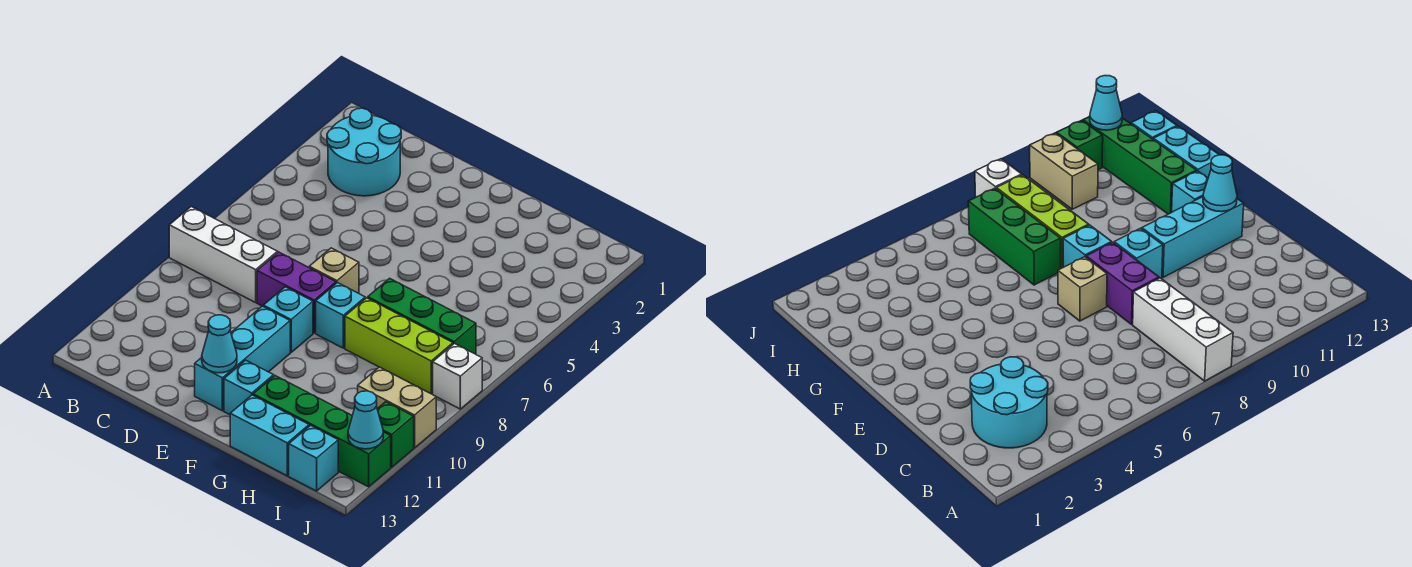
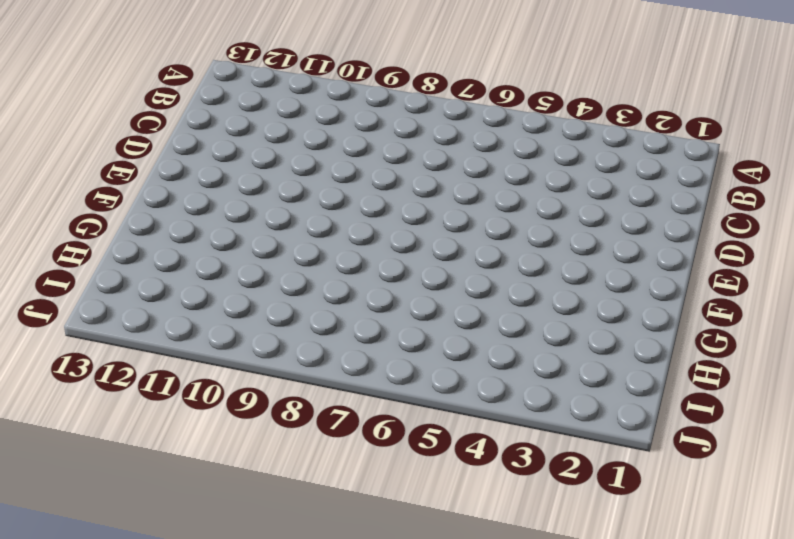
none -> white brick A8:C8 level 1
none -> cyan round brick B2:C3 level 1
none -> purple brick D8:E8 level 1

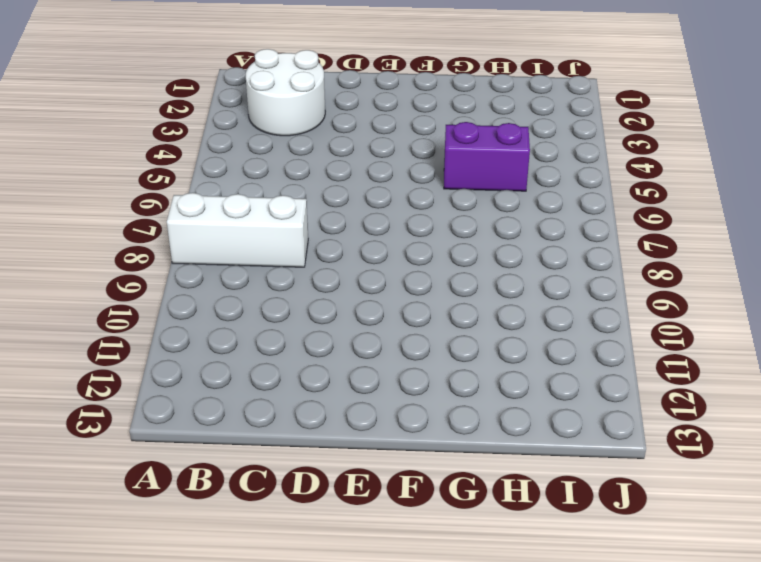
white round brick B2:C3 level 1 -> cyan round brick B2:C3 level 1
purple brick G5:H5 level 1 -> purple brick D8:E8 level 1
none -> tan brick E7 level 1
none -> cyan brick E9 level 1
none -> cyan brick E10:E12 level 1

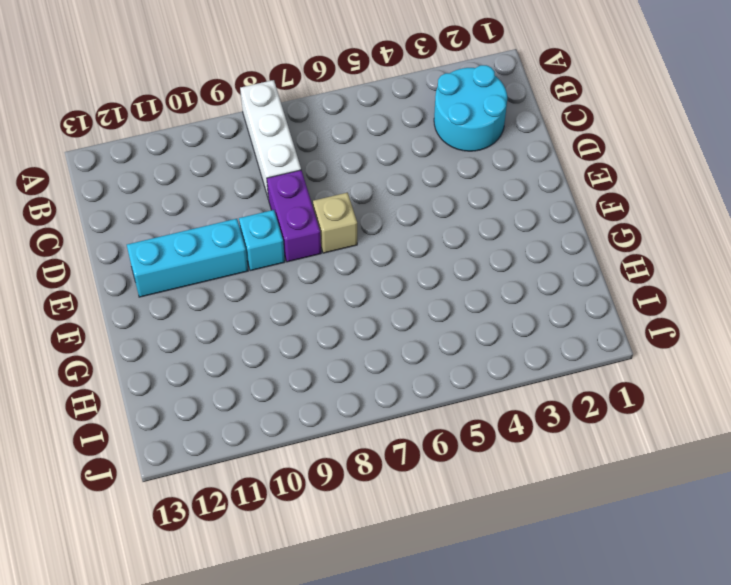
none -> cyan brick F8 level 1
none -> cyan brick F12 level 1
none -> green brick G7:I7 level 1

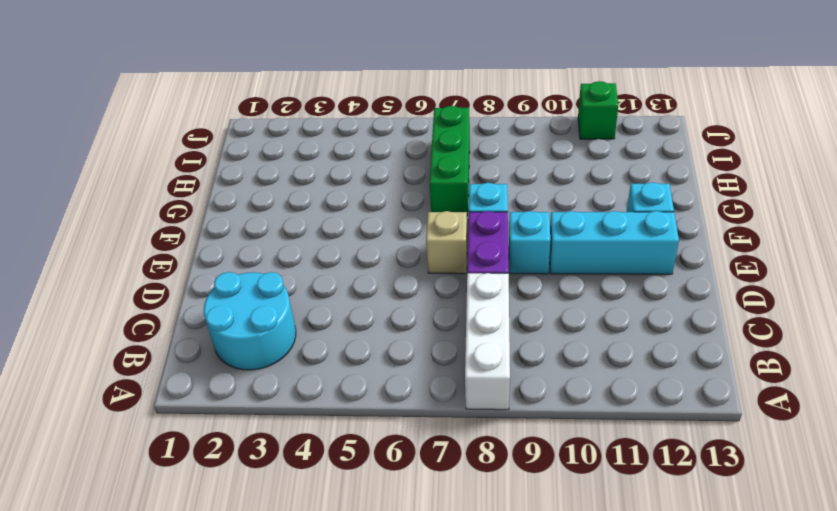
none -> lime brick G8:I8 level 1
none -> green brick G12:J12 level 1
none -> cyan brick G13:H13 level 1

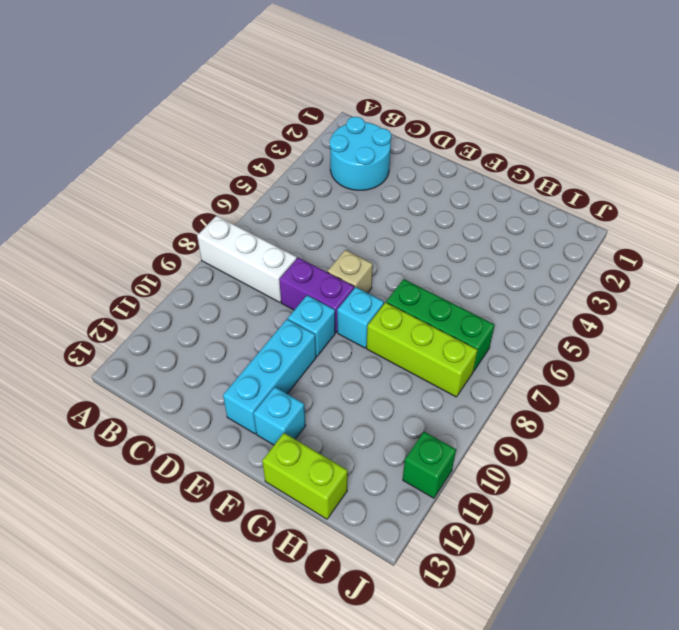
lime brick G13:H13 level 1 -> cyan brick G13:H13 level 1
none -> green brick G12:J12 level 1
none -> tan brick I10:J10 level 1
none -> cyan brick I13 level 1

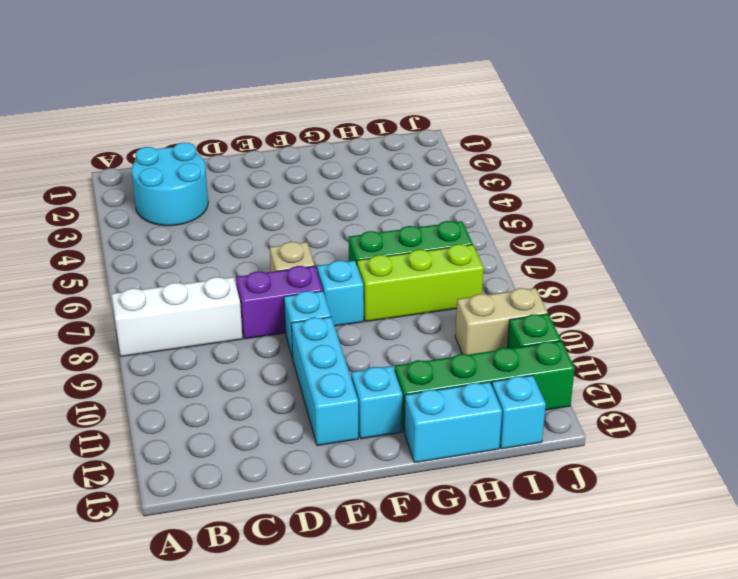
none -> white brick J8 level 1
none -> cyan cone E12 level 2
none -> cyan cone J12 level 2

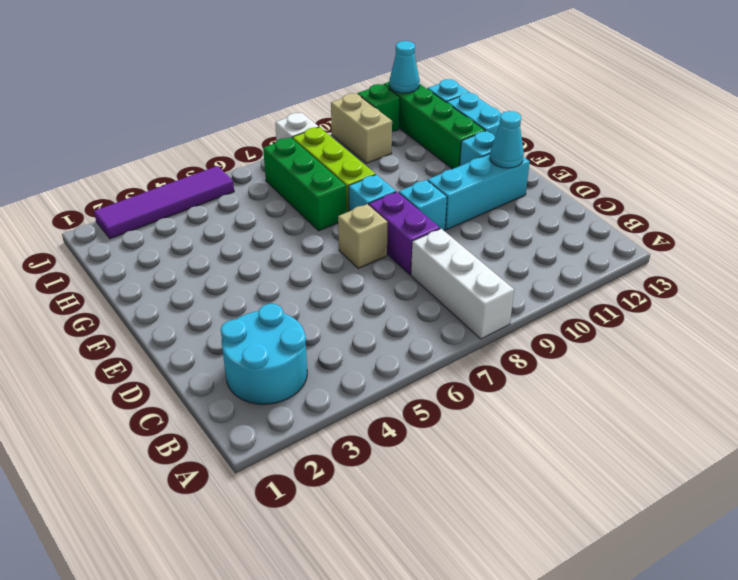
purple tile J2:J5 level 1 -> none

